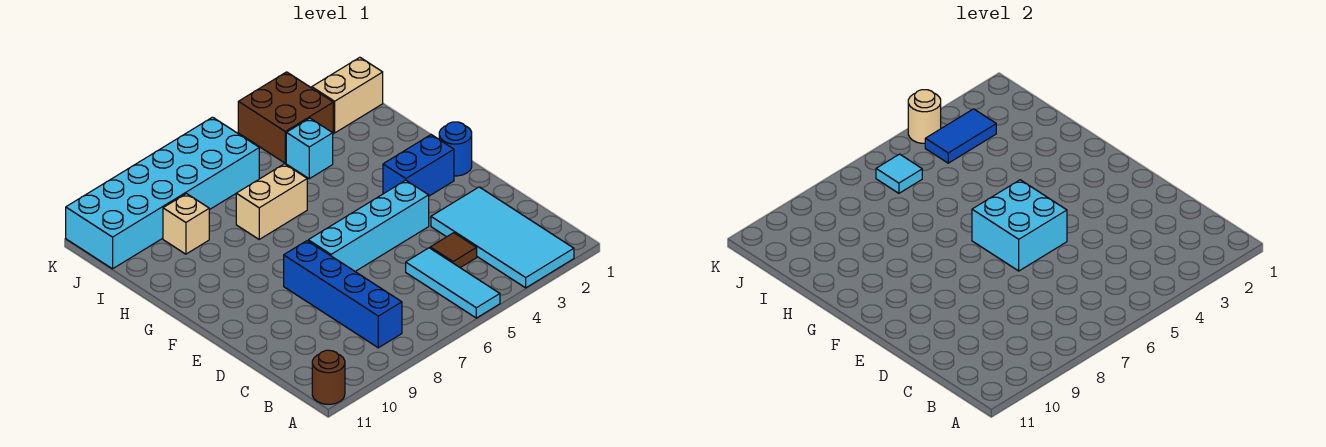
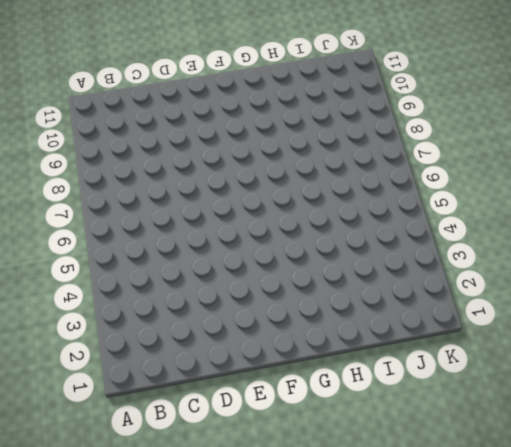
none -> cyan tile A2:D3 level 1
none -> cyan tile A5:C5 level 1
none -> brown round brick A11 level 1

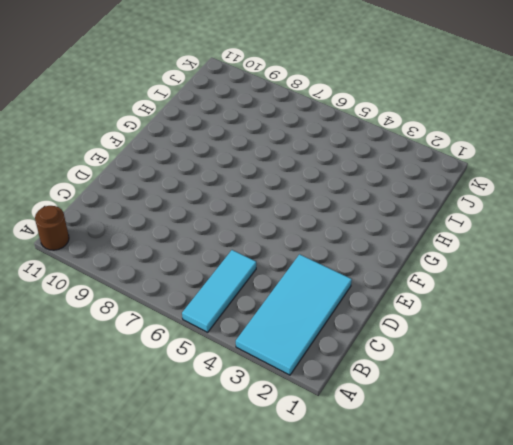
none -> blue brick B8:E8 level 1
none -> brown tile C4 level 1
none -> cyan brick E4:E7 level 1

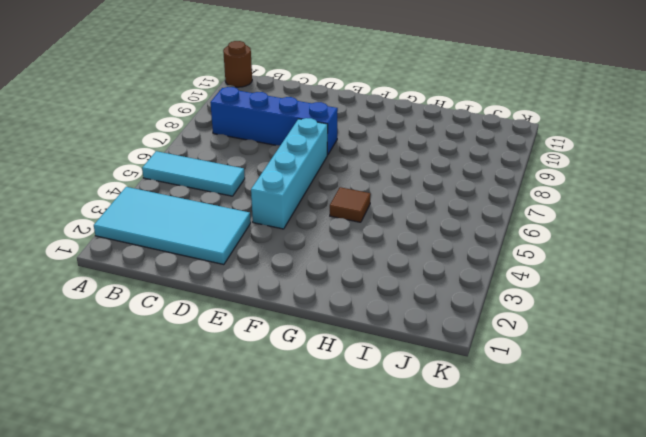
brown tile G5 level 1 -> brown tile C4 level 1
none -> blue round brick F1 level 1
none -> blue brick F2:F3 level 1
none -> tan brick H6:H7 level 1

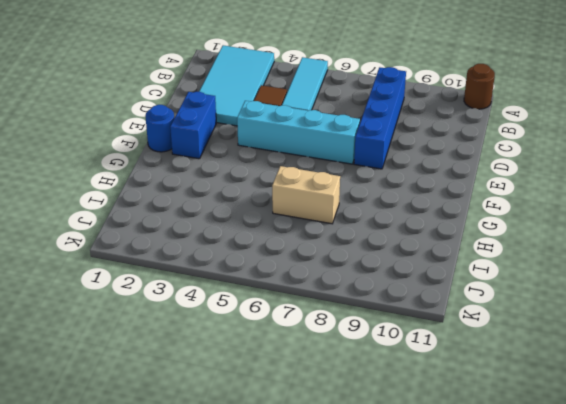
blue brick E2:F2 level 1 -> blue brick F2:F3 level 1
none -> cyan brick I4 level 1
none -> tan brick I9 level 1
none -> tan brick J1:J2 level 1

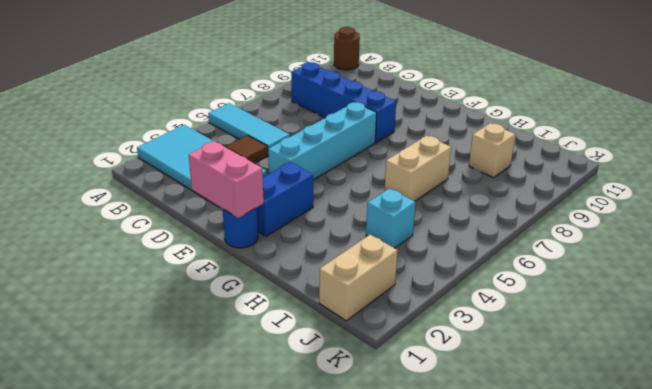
pink brick E1:F1 level 2 -> none
none -> brown brick J3:K4 level 1
none -> cyan brick J6:K11 level 1
none -> cyan brick E5:F6 level 2

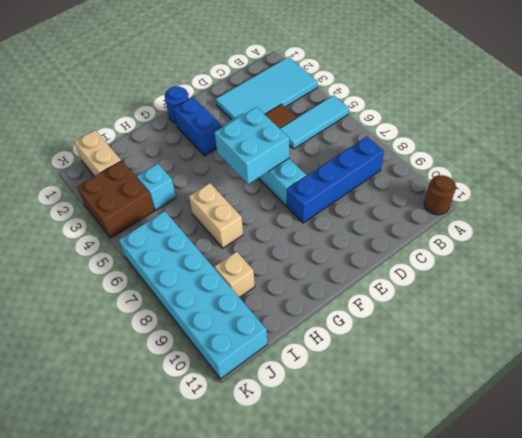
none -> blue tile J3:J4 level 2
none -> cyan tile J6 level 2
none -> tan round brick K4 level 2

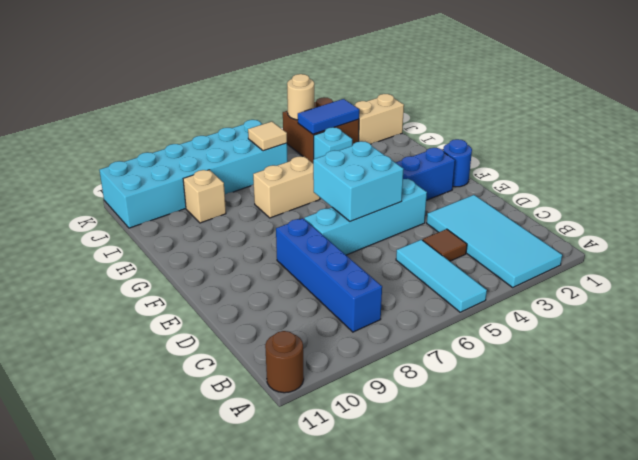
tan tile J6 level 2 -> cyan tile J6 level 2

